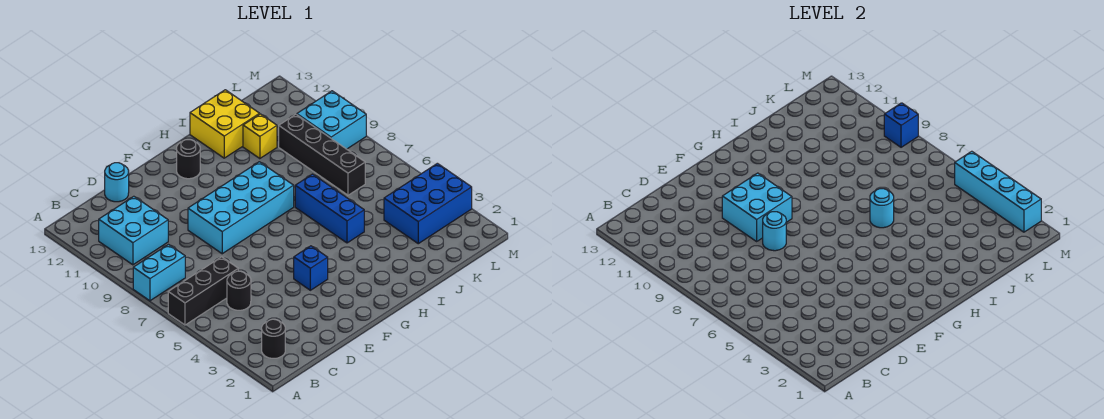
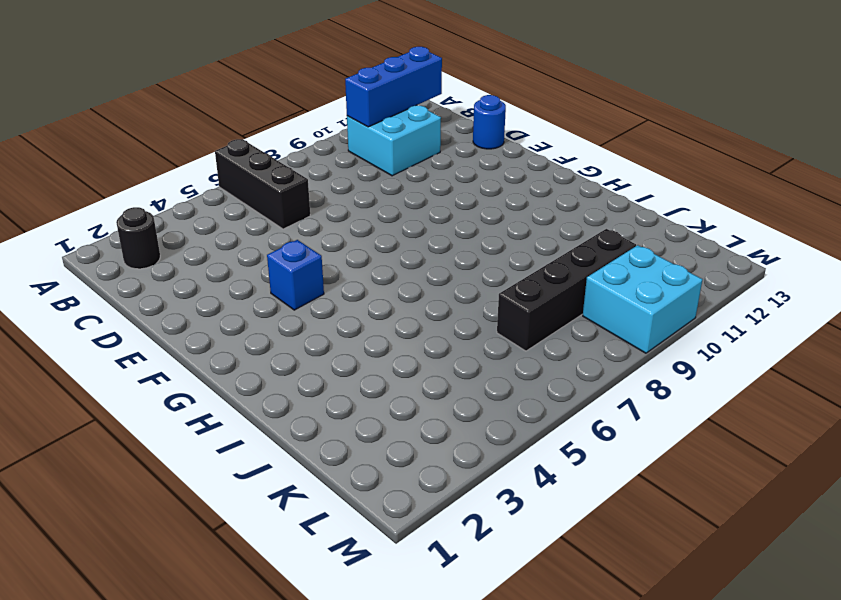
blue brick B10:B12 level 2 -> blue brick I5:I7 level 1
blue round brick D13 level 1 -> cyan round brick D13 level 1
none -> cyan brick A8:B8 level 1
none -> black round brick C5 level 1
none -> cyan brick E8:H9 level 1

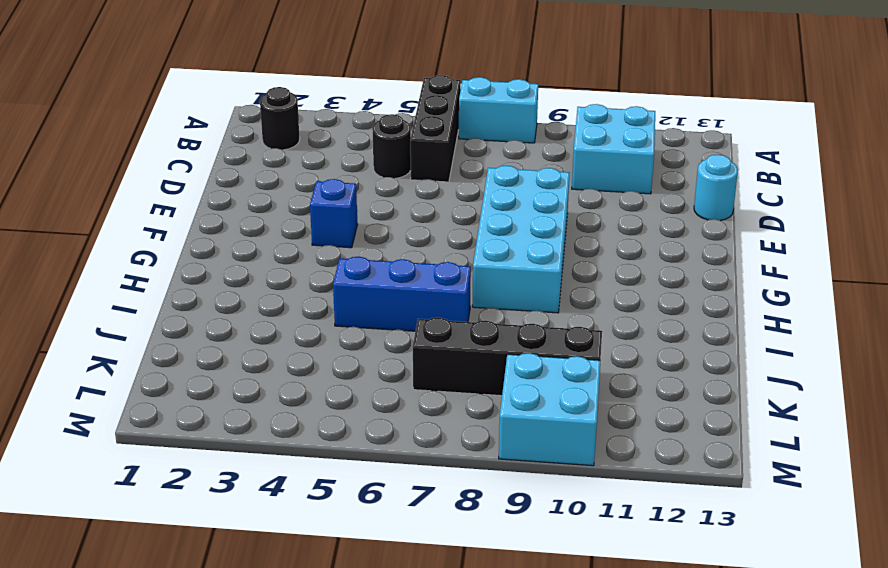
cyan brick A7:A8 level 1 -> cyan brick A8:B8 level 1
none -> black round brick G12 level 1
none -> yellow brick I12:J13 level 1
none -> yellow brick J11 level 1

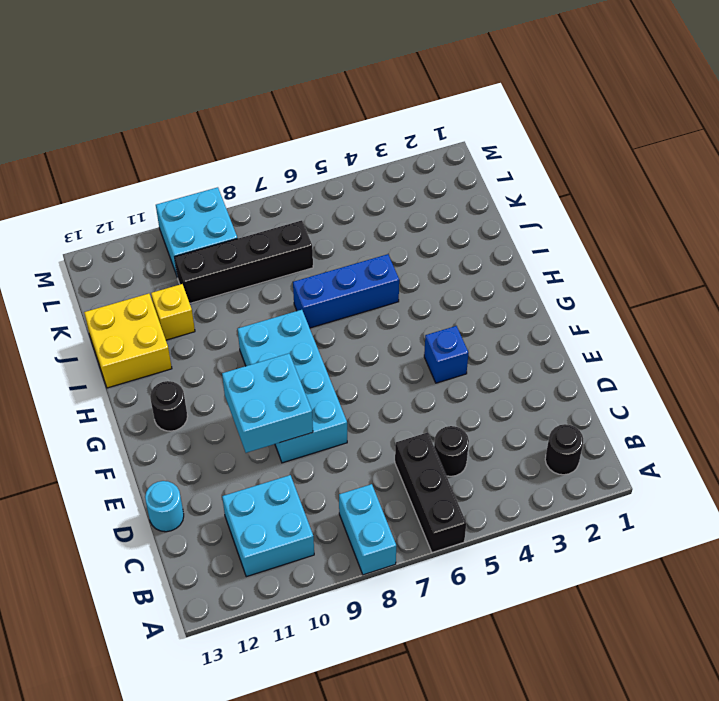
none -> blue brick K3:M4 level 1
none -> cyan round brick E8 level 2
none -> cyan round brick I6 level 2

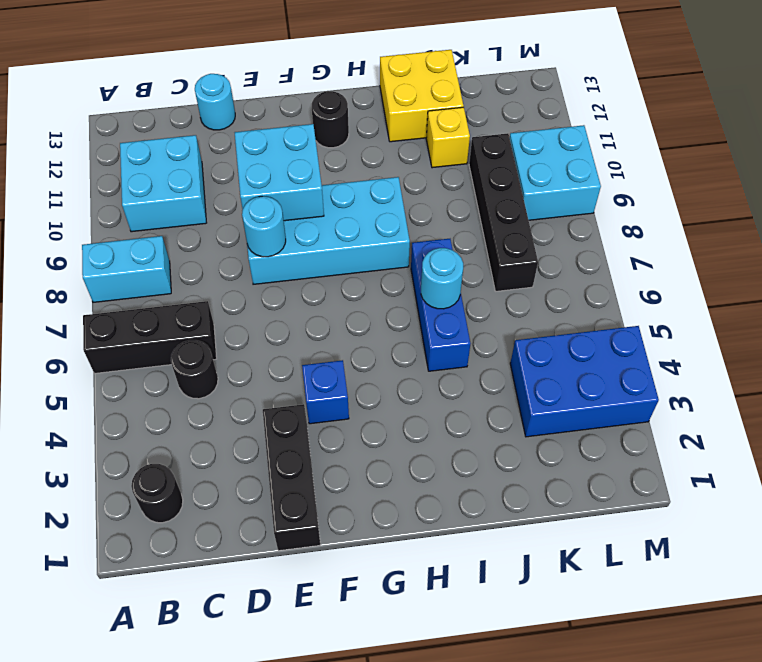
black brick E1:E3 level 1 -> none
none -> cyan brick M2:M5 level 2
none -> blue brick M9 level 2

